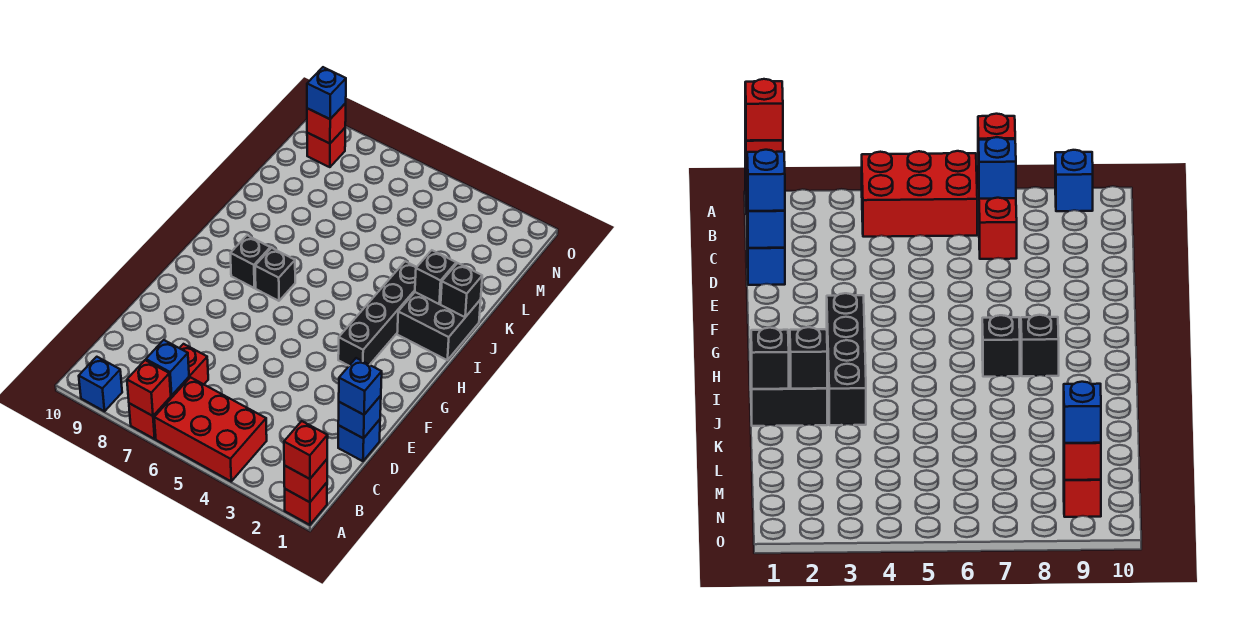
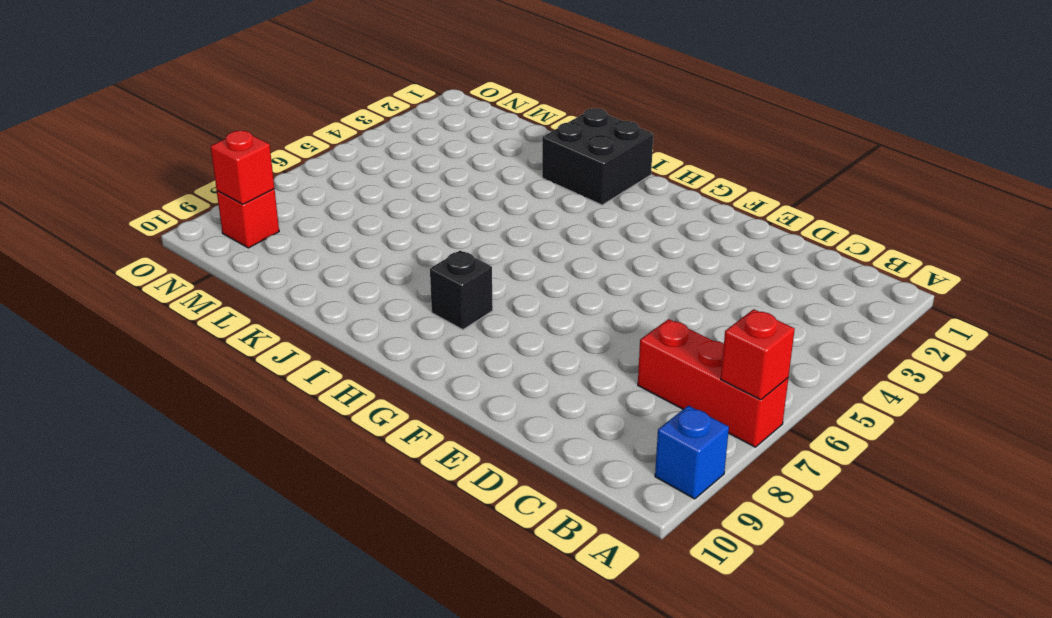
none -> red brick A1 level 1
none -> red brick A4:B6 level 1
none -> blue brick D1 level 1

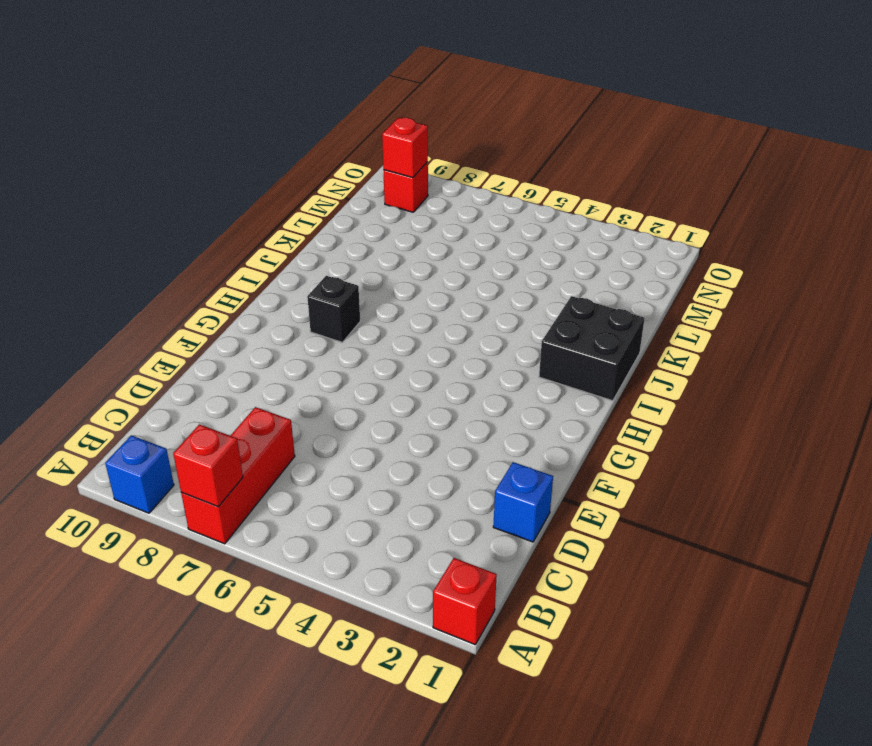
none -> red brick A4:B6 level 1
none -> black brick G3:J3 level 1
none -> black brick H7 level 1

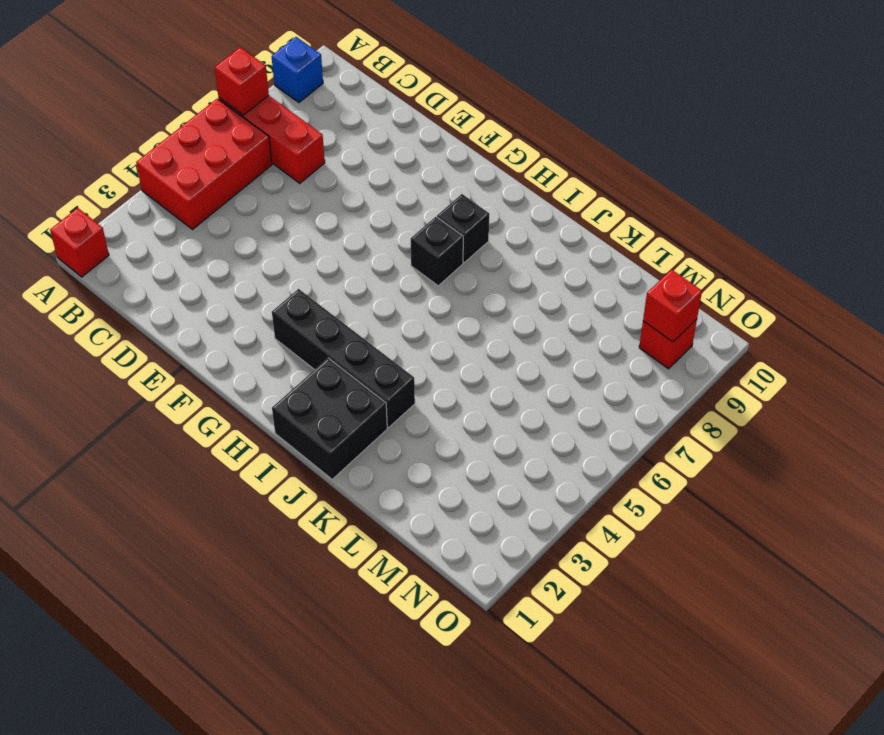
none -> blue brick D1 level 1
none -> red brick A1 level 2
none -> blue brick B7 level 2

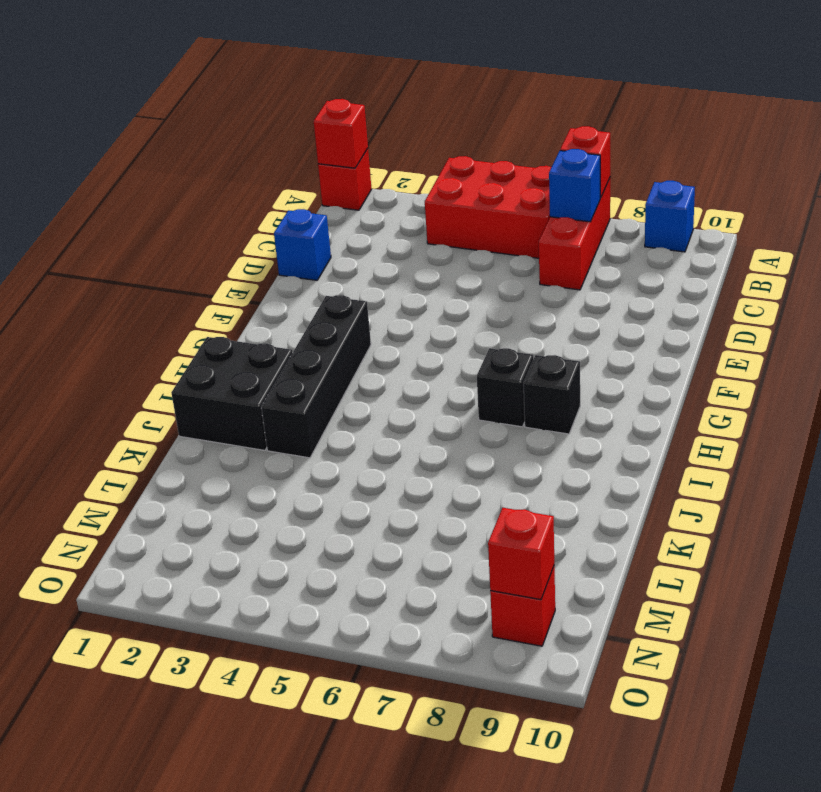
none -> blue brick D1 level 2
none -> black brick J1 level 2
none -> black brick J2 level 2

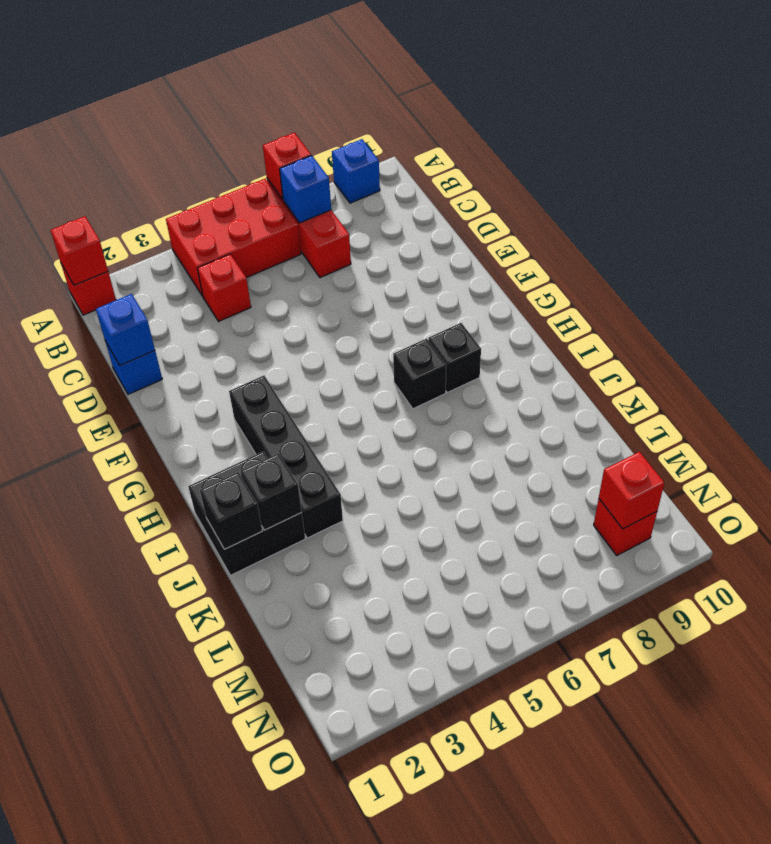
red brick C4 level 1 -> red brick A1 level 3
none -> blue brick D1 level 3
none -> blue brick N9 level 3

